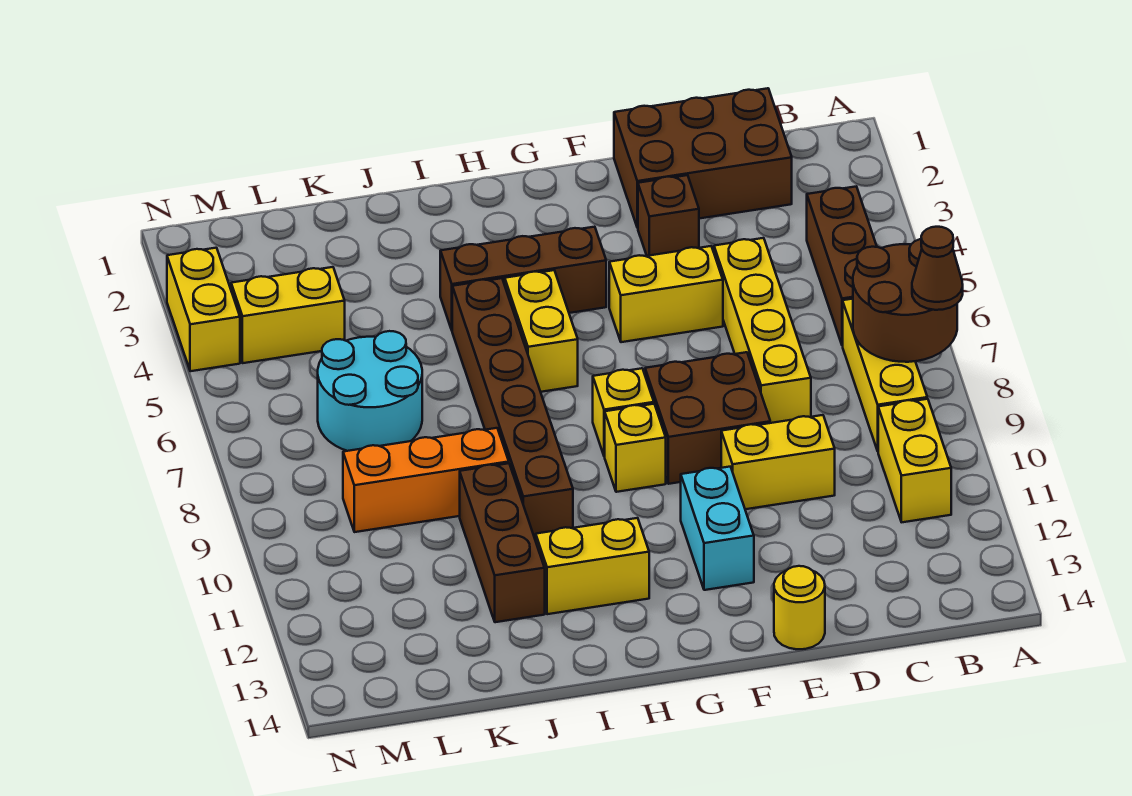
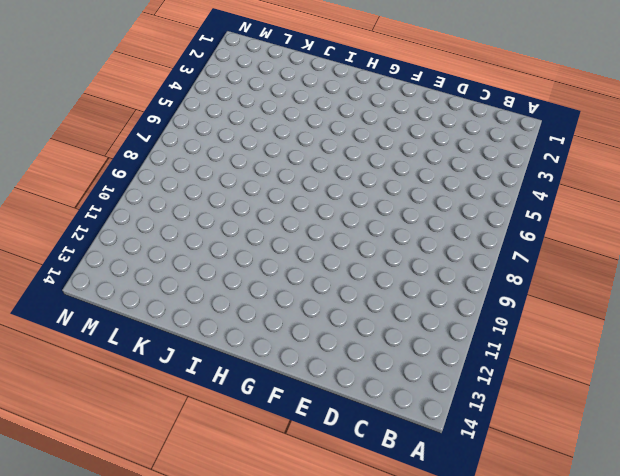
none -> brown brick B4:B6 level 1
none -> yellow brick B7:B9 level 1
none -> yellow brick B10:B11 level 1

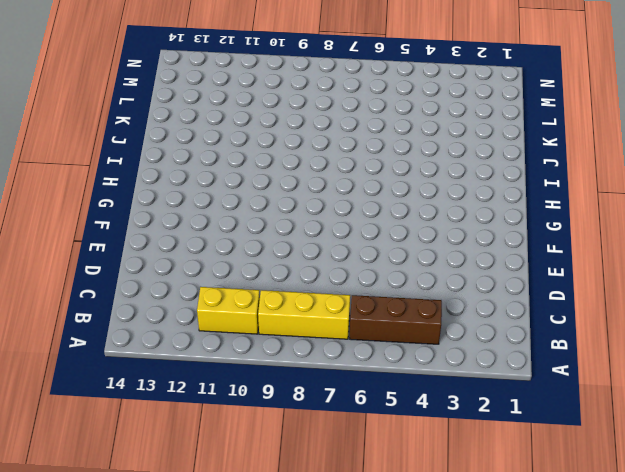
none -> brown brick C1:E2 level 1
none -> yellow brick D5:D8 level 1
none -> yellow brick D10:E10 level 1

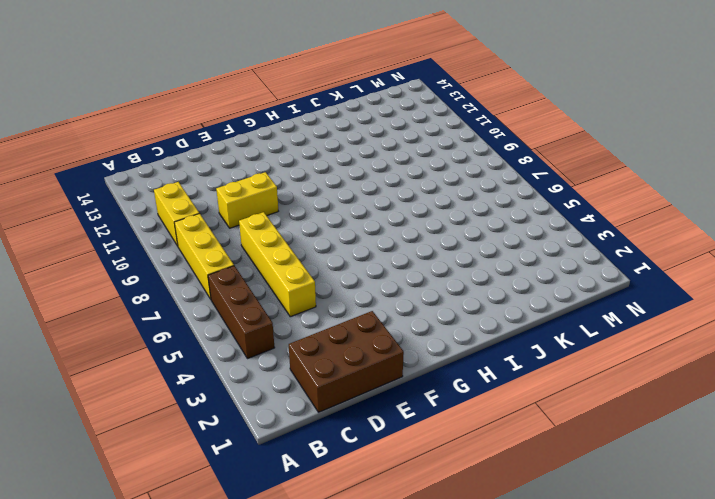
none -> brown brick E3 level 1
none -> yellow brick E5:F5 level 1
none -> brown brick E8:F9 level 1

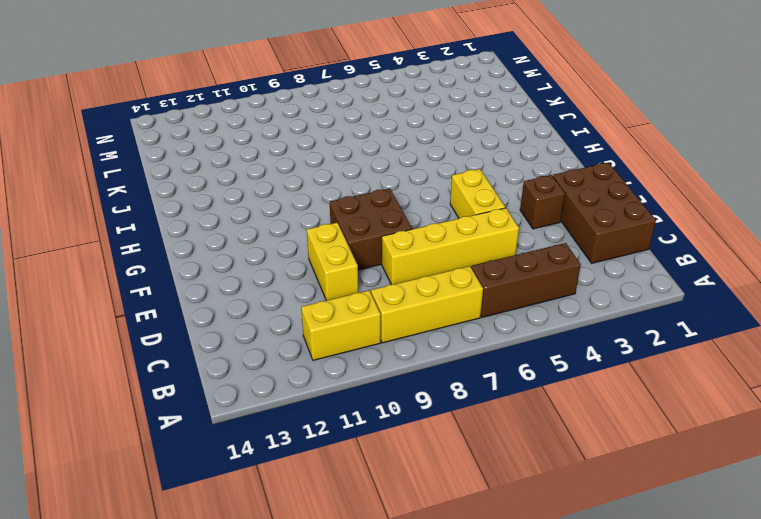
none -> yellow round brick E14 level 1
none -> cyan brick F11:F12 level 1
none -> brown brick G4:I4 level 1

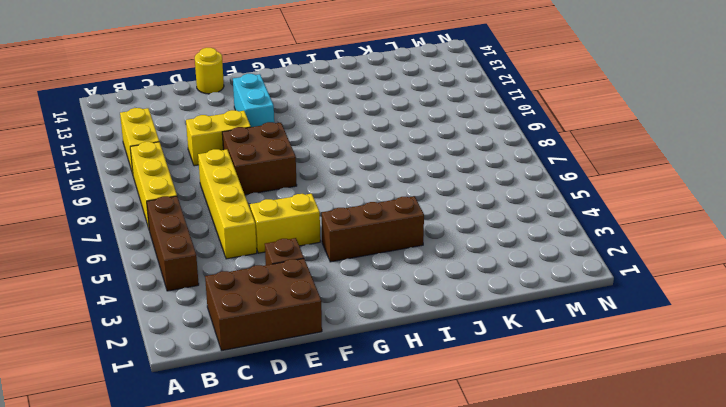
none -> yellow brick G8 level 1
none -> yellow brick G9 level 1
none -> yellow brick H5:H6 level 1

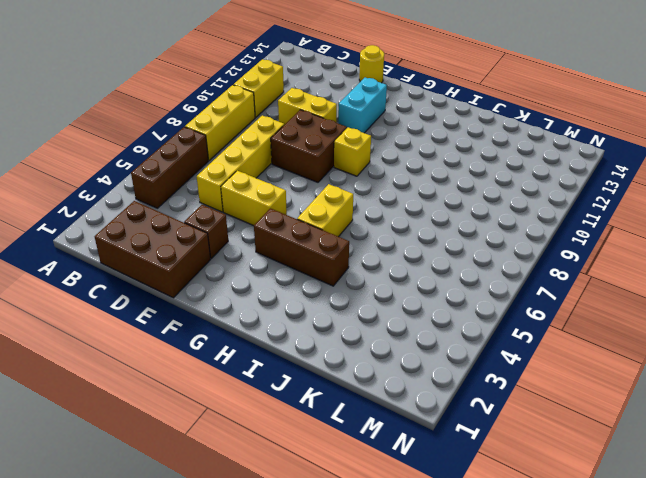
none -> yellow brick G8 level 1
none -> yellow brick H12:I12 level 1
none -> brown brick I5:I10 level 1

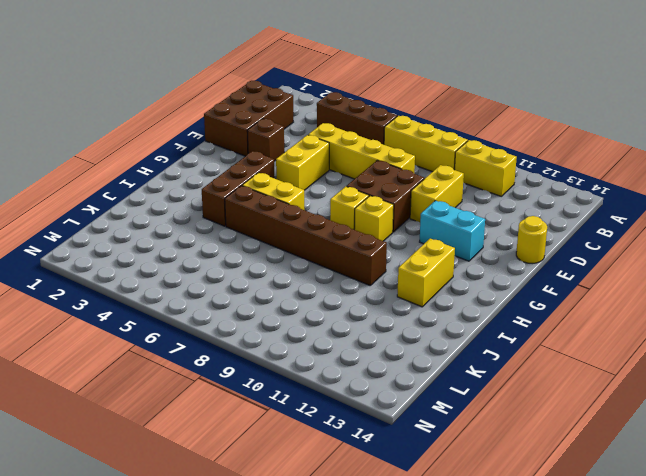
none -> orange brick J9:L9 level 1
none -> brown brick J10:J12 level 1
none -> cyan round brick K6:L7 level 1

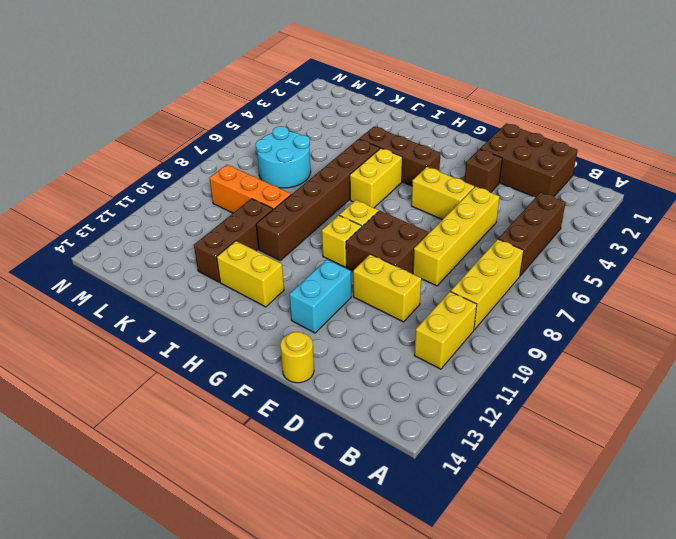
none -> yellow brick L4:M4 level 1
none -> yellow brick N3:N4 level 1
none -> brown round brick A7:B8 level 2

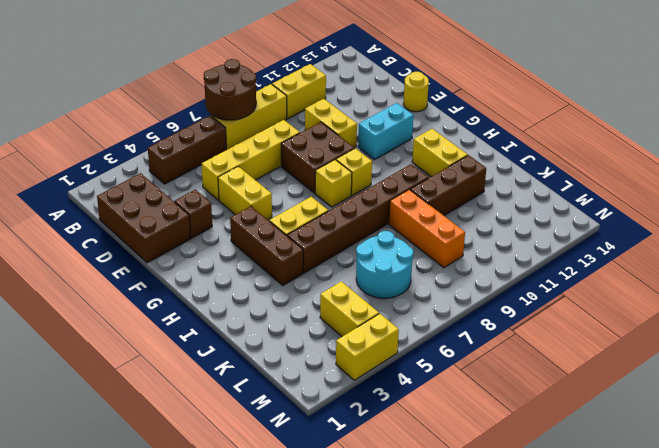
none -> brown cone A8 level 3

